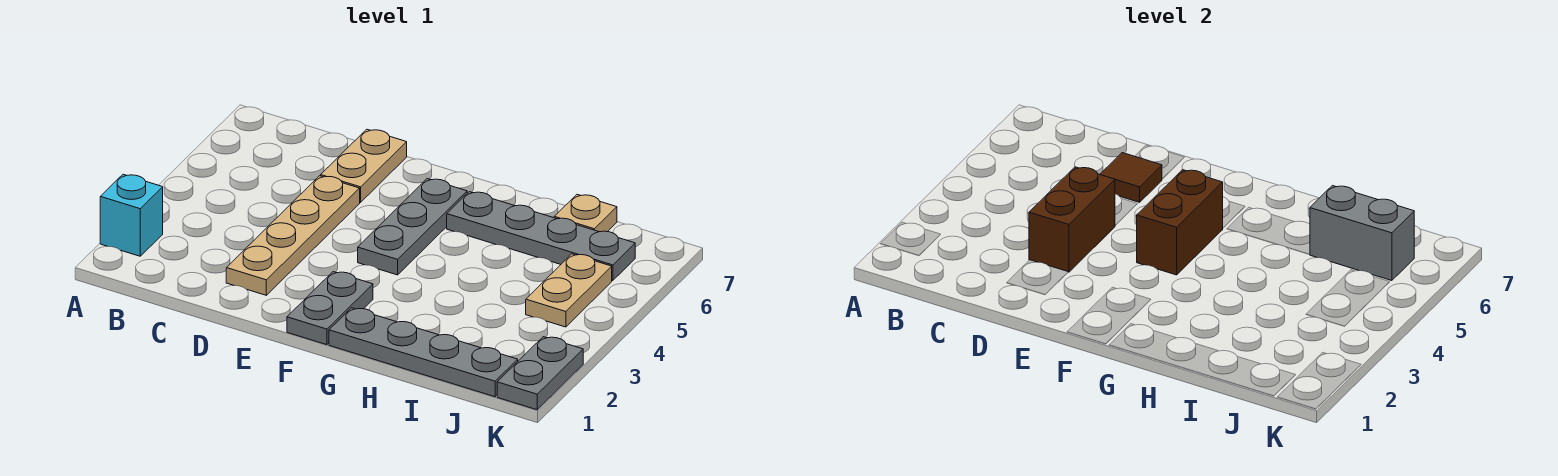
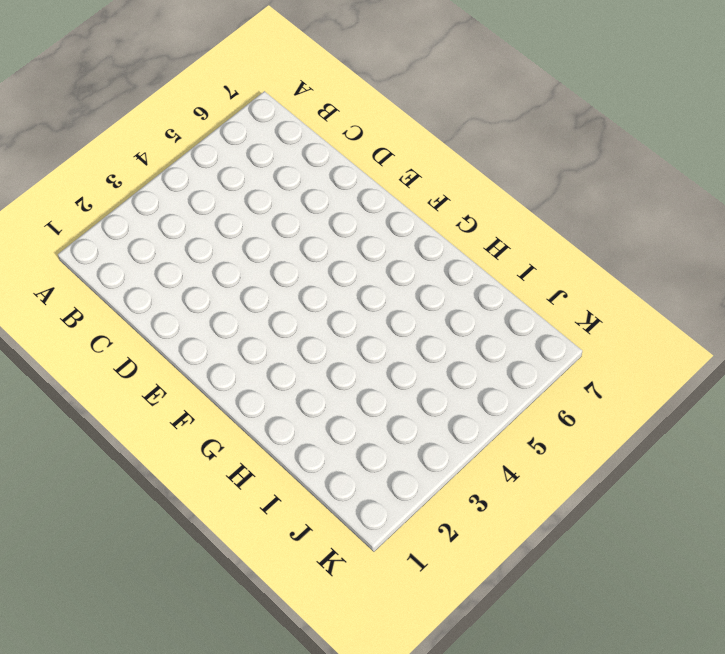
none -> cyan brick A2 level 1
none -> tan plate D2:D5 level 1
none -> tan plate D6:D7 level 1

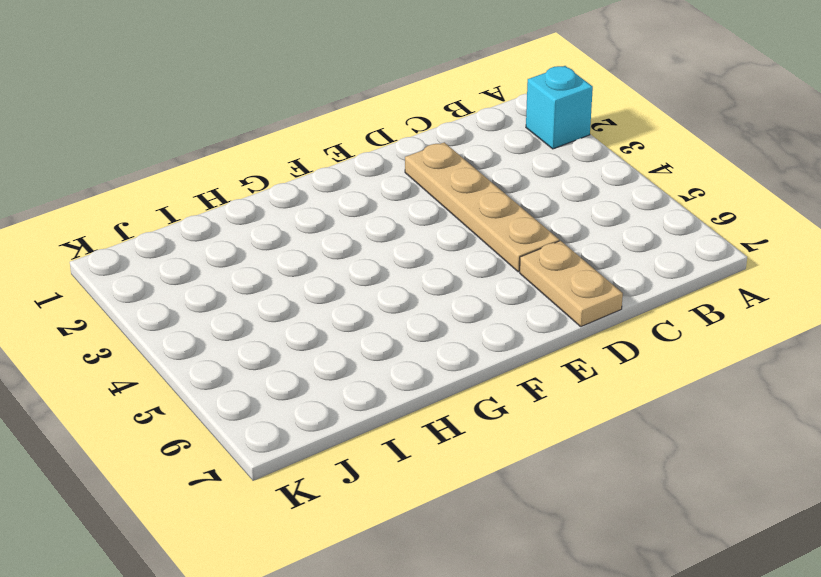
none -> grey plate F1:F2 level 1
none -> grey plate F4:F6 level 1
none -> grey plate G1:J1 level 1

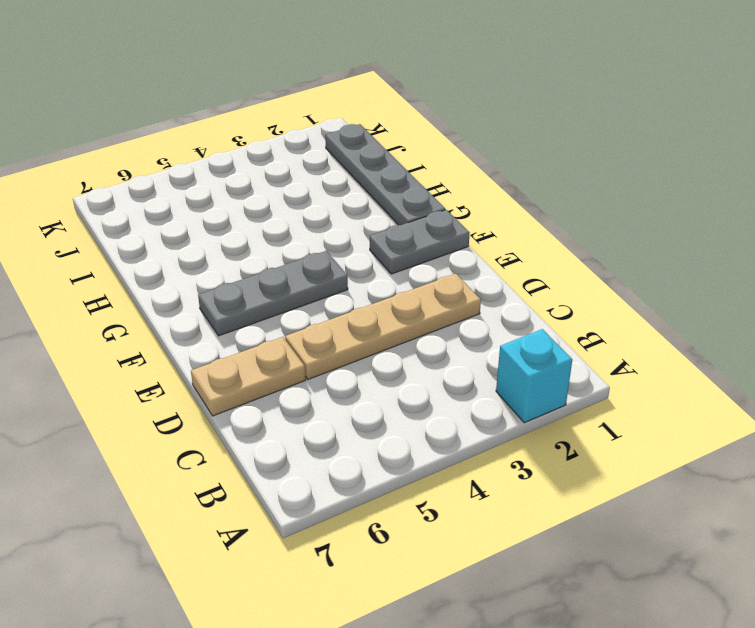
none -> grey plate G6:J6 level 1
none -> tan plate I7 level 1
none -> tan plate J4:J5 level 1

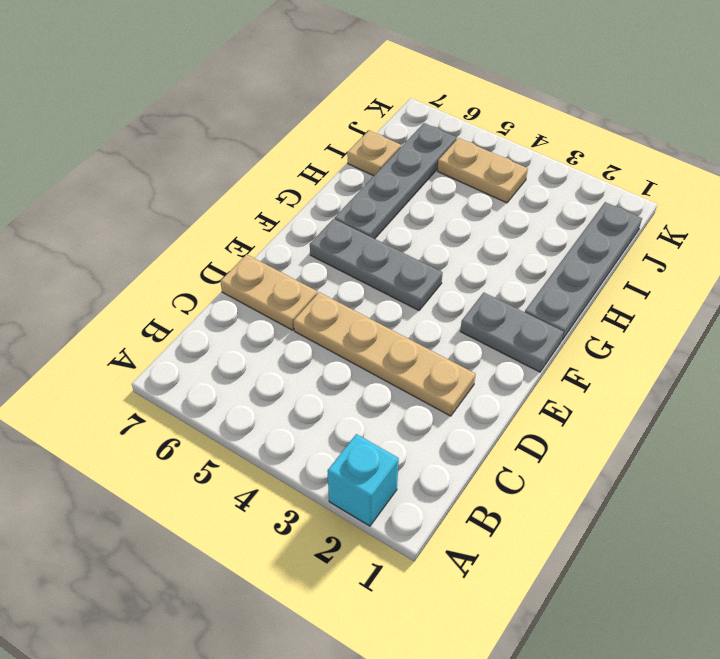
none -> grey plate K1:K2 level 1
none -> brown brick D3:D4 level 2
none -> brown tile D6 level 2

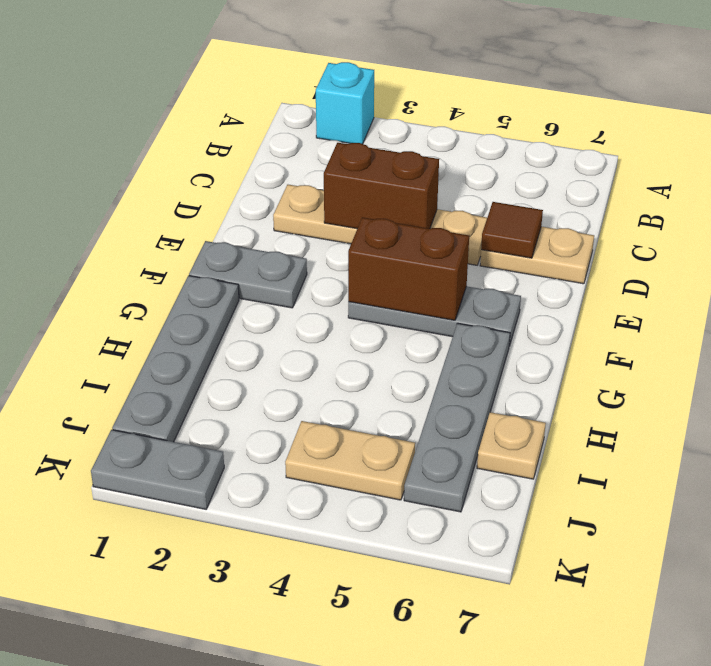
none -> grey brick I6:J6 level 2

